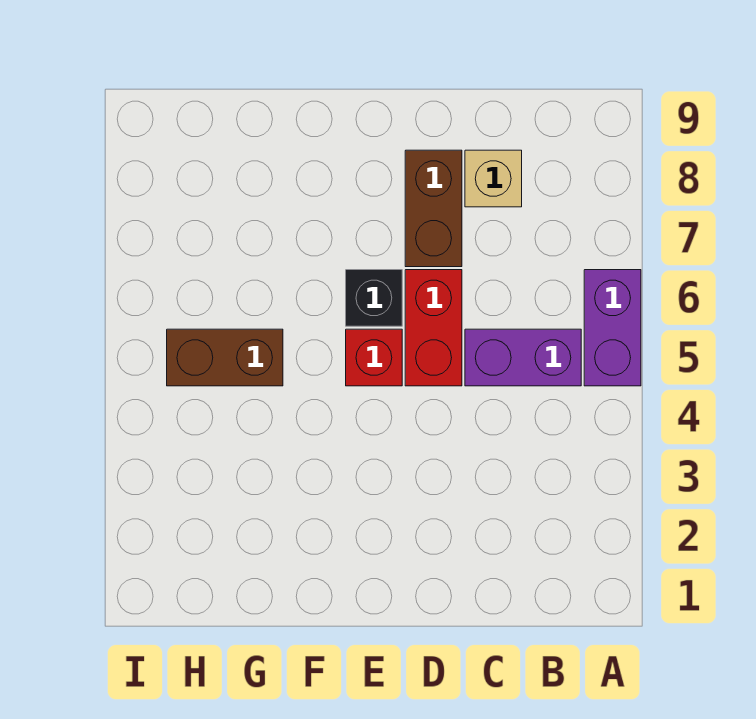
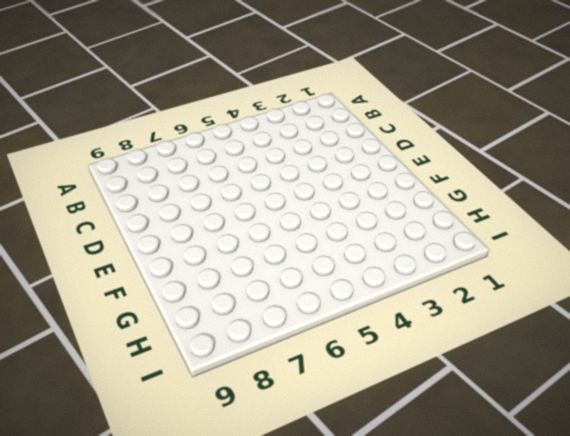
none -> purple brick A5:A6 level 1
none -> purple brick B5:C5 level 1

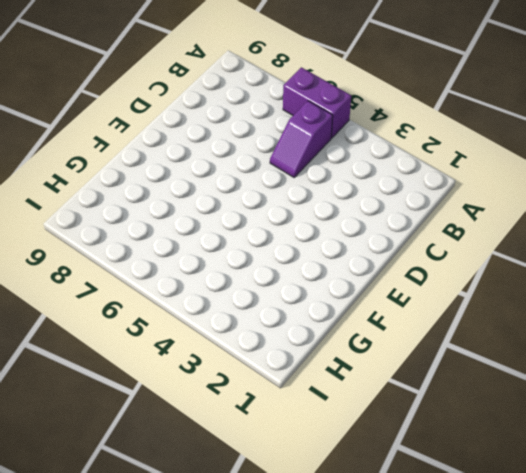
purple slope B5:C5 level 1 top B -> purple brick B5:C5 level 1
none -> tan brick C8 level 1
none -> red brick D5:D6 level 1

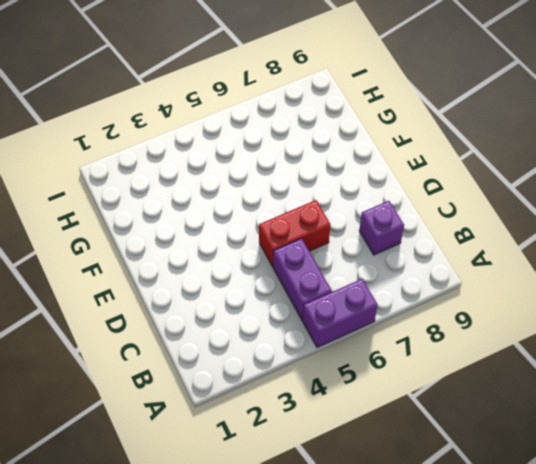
purple brick C8 level 1 -> tan brick C8 level 1
none -> brown brick D7:D8 level 1
none -> red brick E5 level 1

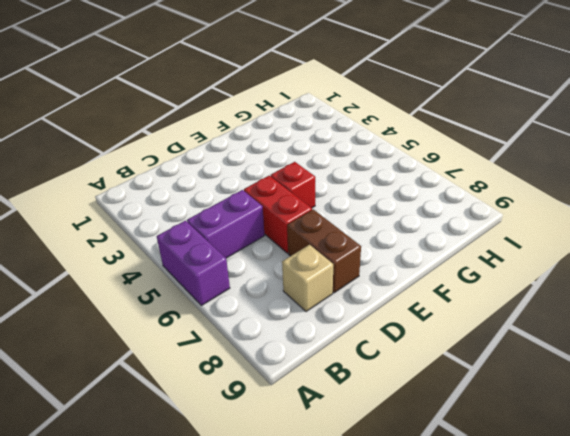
none -> black brick E6 level 1
none -> brown brick G5:H5 level 1

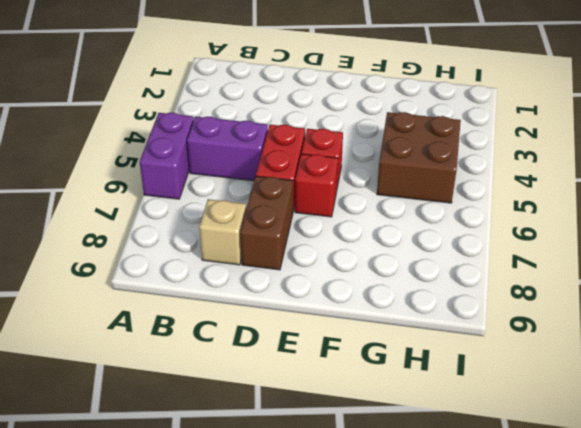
red brick E6 level 1 -> black brick E6 level 1
brown brick G4:H5 level 1 -> brown brick G5:H5 level 1

